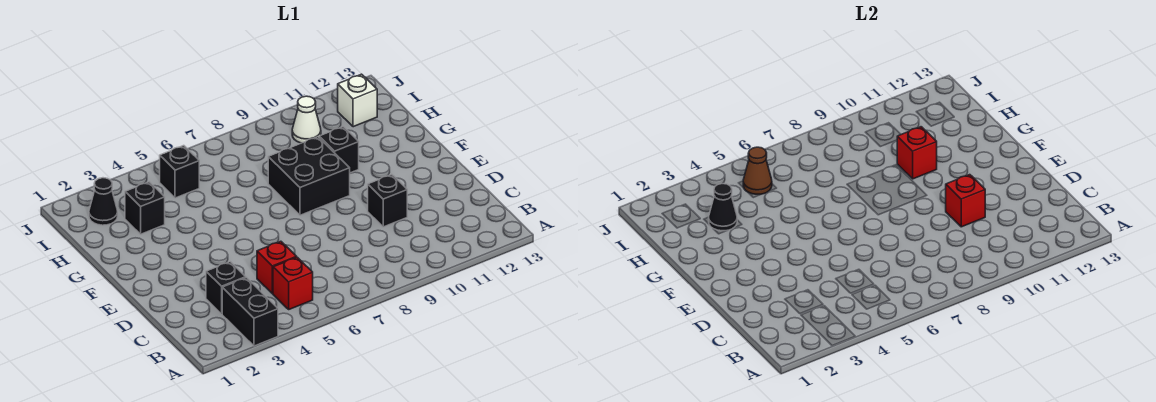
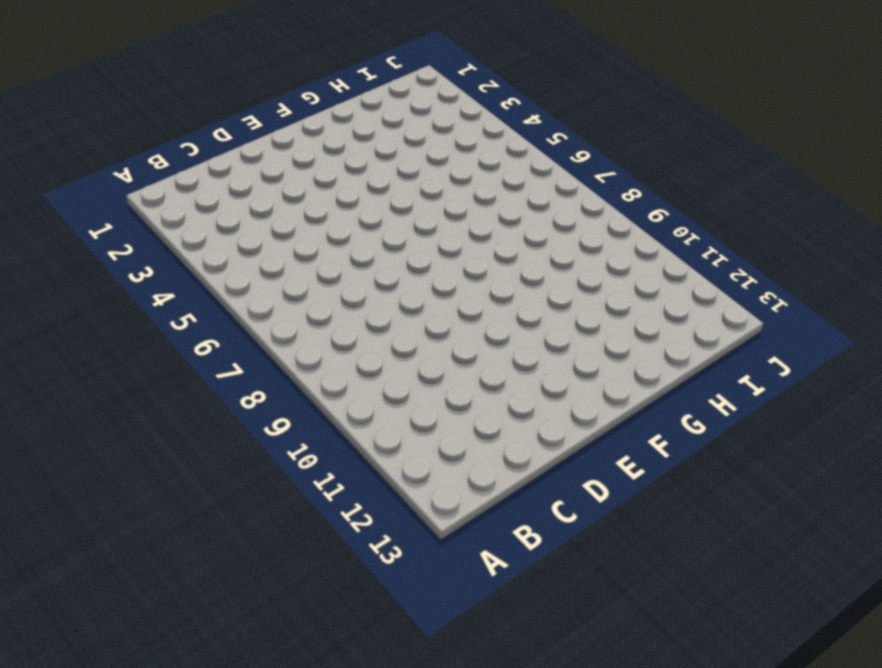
none -> black brick A3:B3 level 1
none -> red brick B5 level 1
none -> black brick C3 level 1

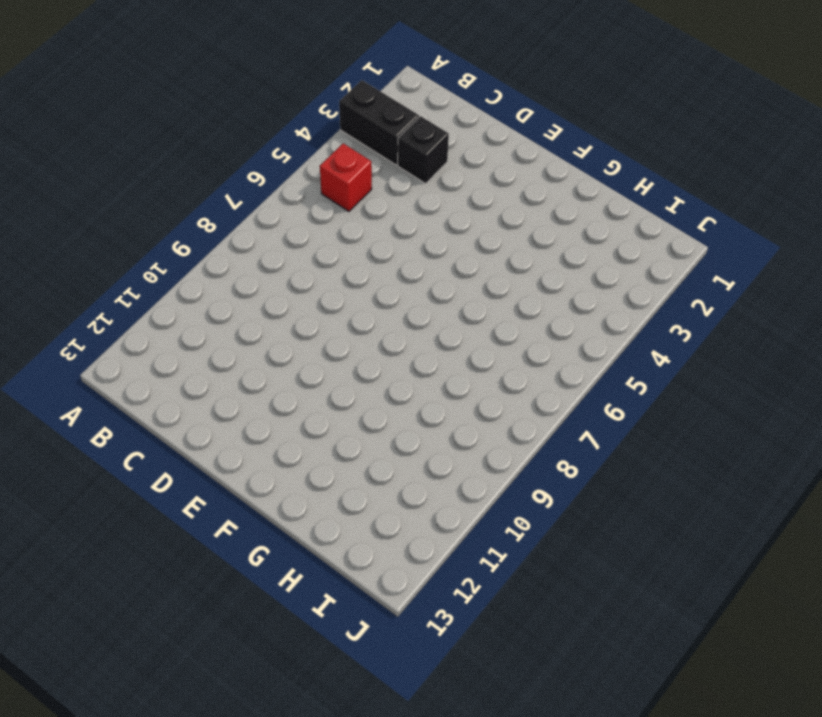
none -> red brick C5 level 1
none -> black brick D10 level 1
none -> black brick F8:G9 level 1

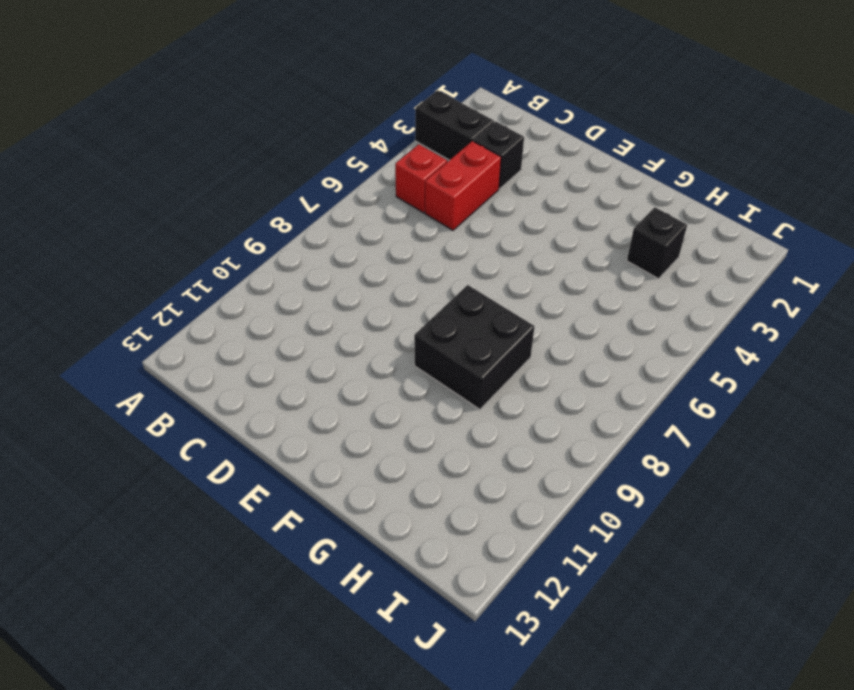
red brick C4:C5 level 1 -> red brick C5 level 1
none -> black brick D10 level 1
none -> black brick G10 level 1
none -> black cone I2 level 1

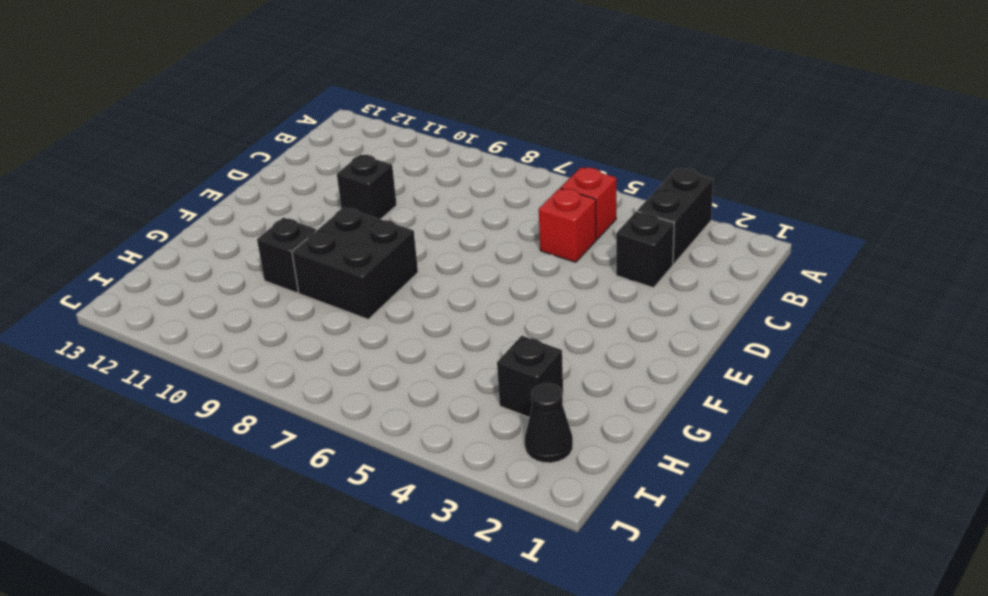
none -> black brick I5 level 1
none -> white cone I10 level 1
none -> white brick I12 level 1

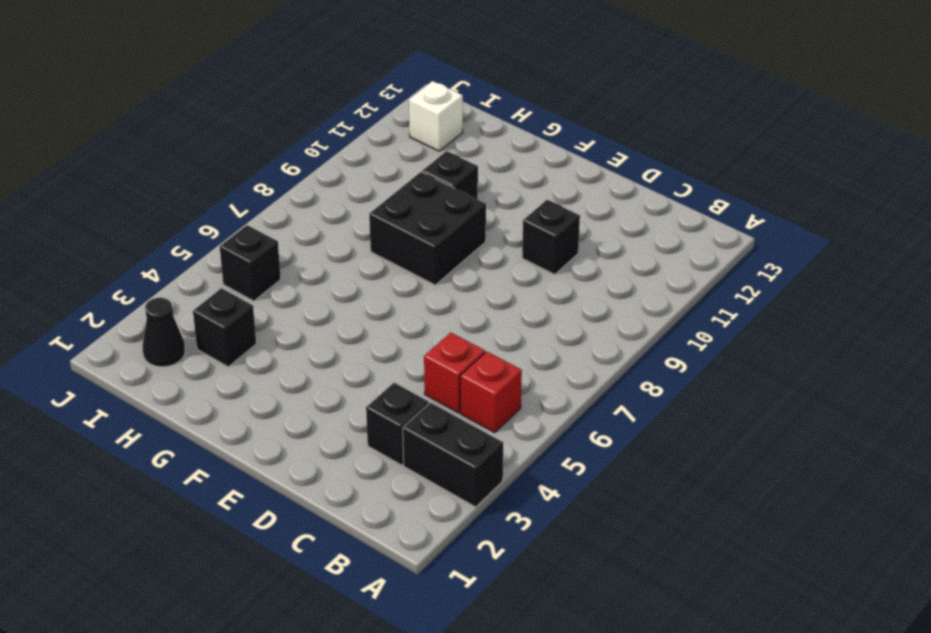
none -> white cone I10 level 1
none -> red brick D10 level 2
none -> red brick G10 level 2

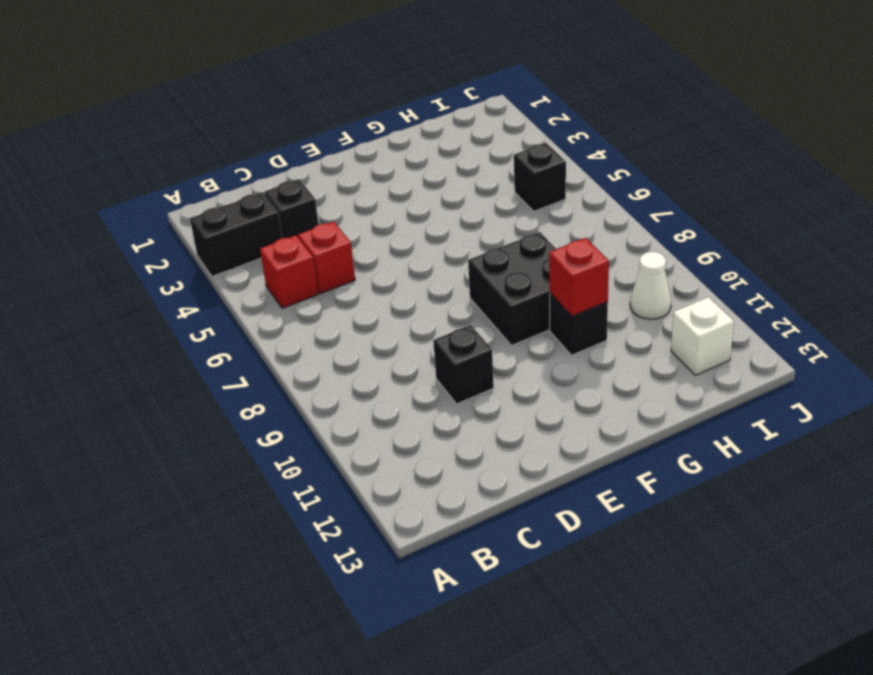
none -> black brick H3 level 1
none -> black cone I2 level 1
none -> red brick D10 level 2

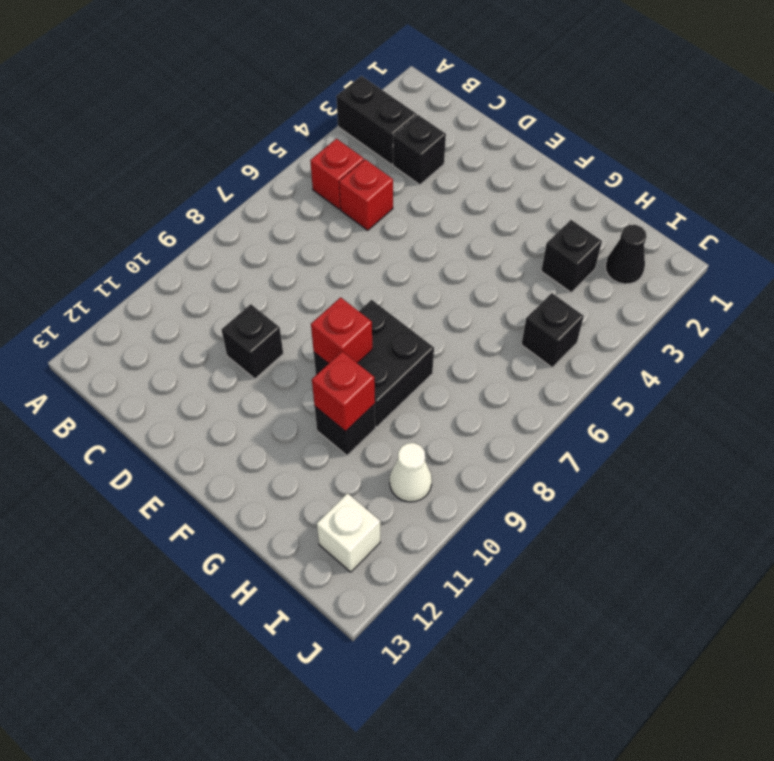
red brick F9 level 2 -> red brick D10 level 2
none -> black cone H3 level 2
none -> brown cone I5 level 2

